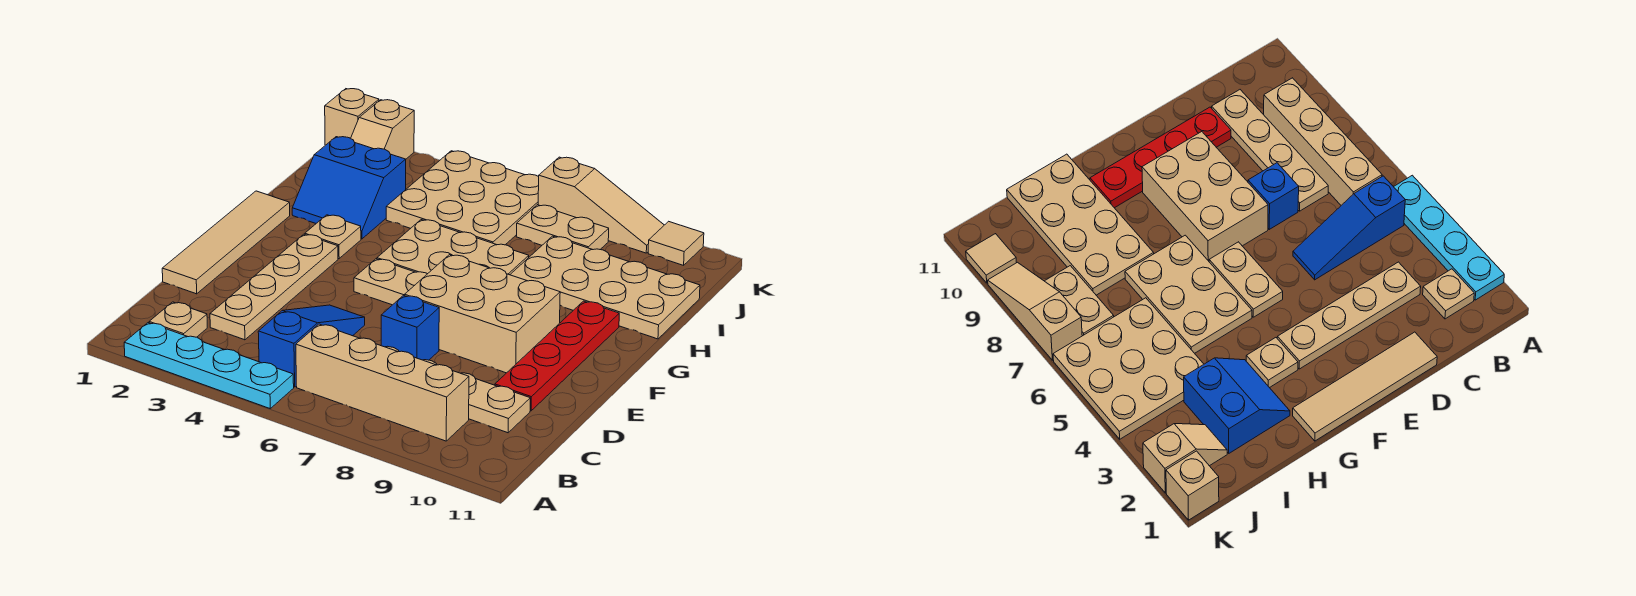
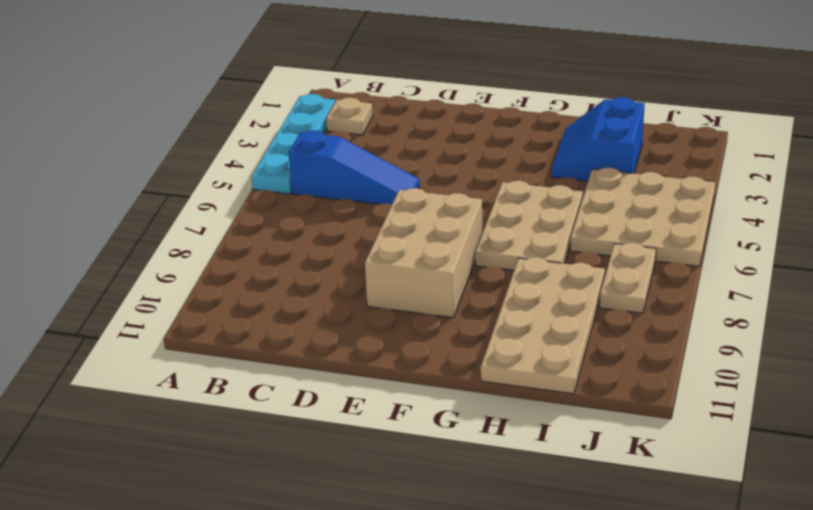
none -> tan brick B6:B9 level 1
none -> tan plate C3:F3 level 1
none -> tan plate C7:C10 level 1

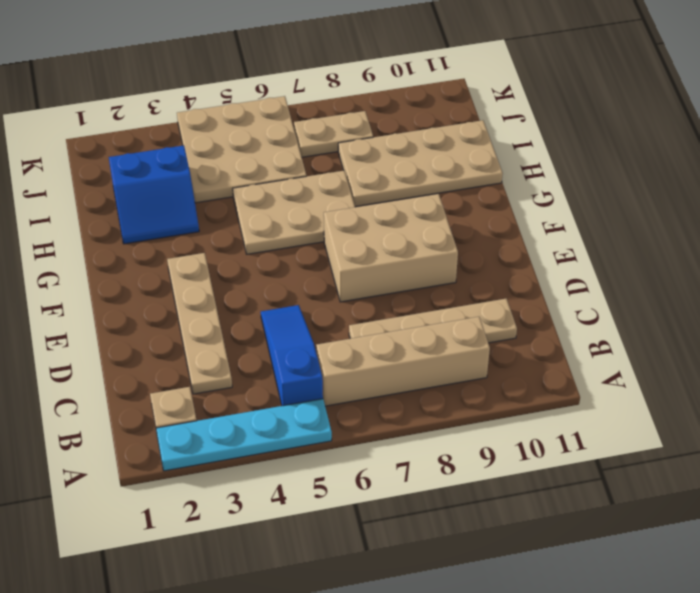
none -> tan tile D1:G1 level 1
none -> blue brick D7 level 1
none -> red plate D10:G10 level 1

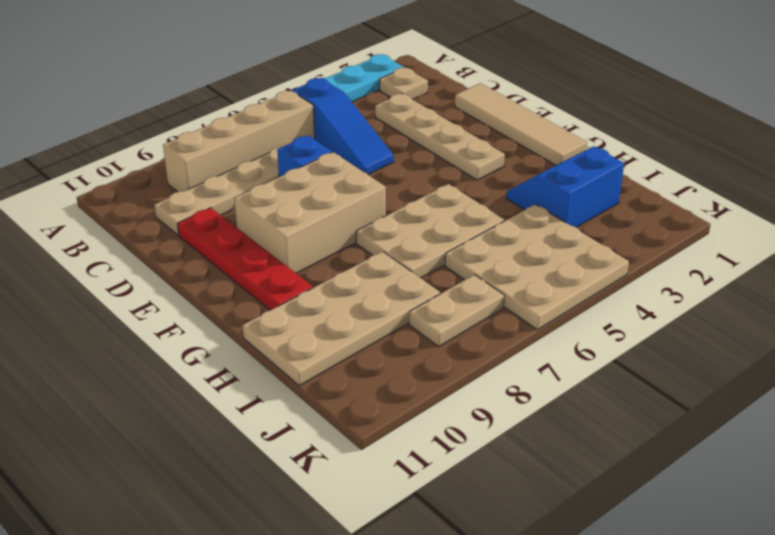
none -> tan plate F5:F6 level 1
none -> tan plate G3 level 1
none -> tan slope J2:K2 level 1 top K

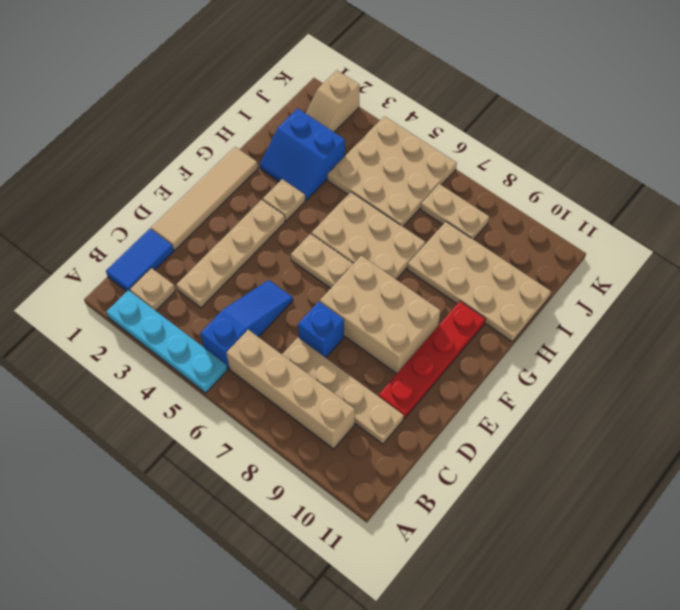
blue tile B1:C1 level 1 -> none
none -> tan brick K1 level 1
none -> tan slope K7:K9 level 1 top 7
none -> tan tile K10 level 1

